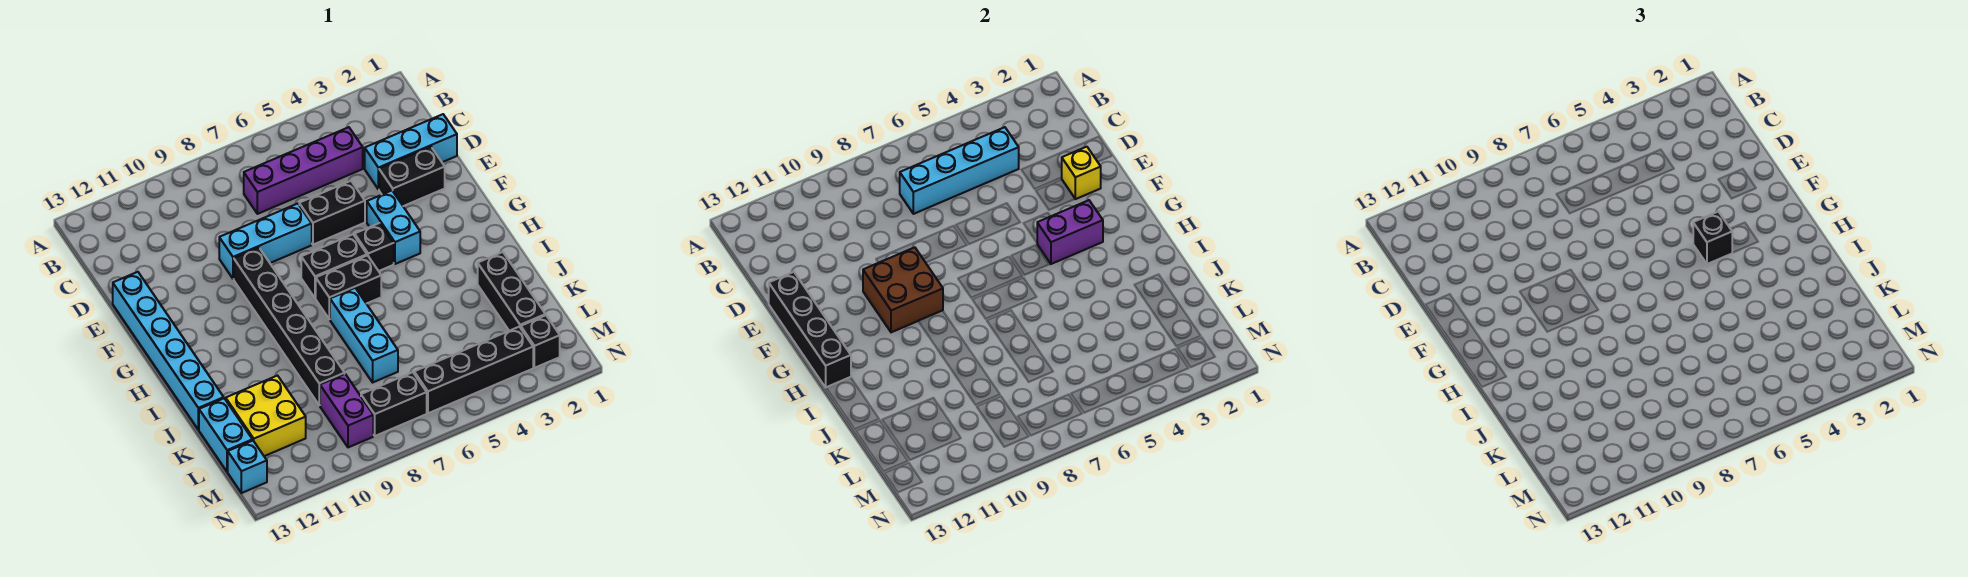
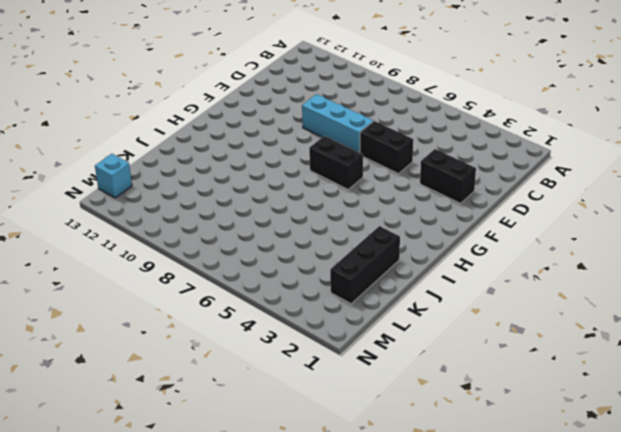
none -> purple brick C4:C7 level 1
none -> cyan brick D1:D3 level 1
none -> cyan brick E13:J13 level 1

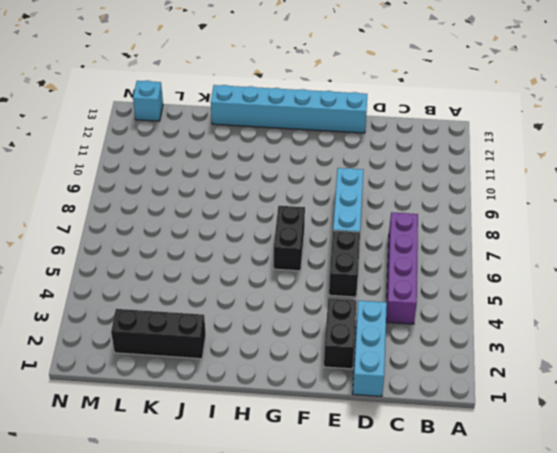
none -> cyan brick F4:G4 level 1
none -> black brick F9:K9 level 1
none -> black brick G5 level 1

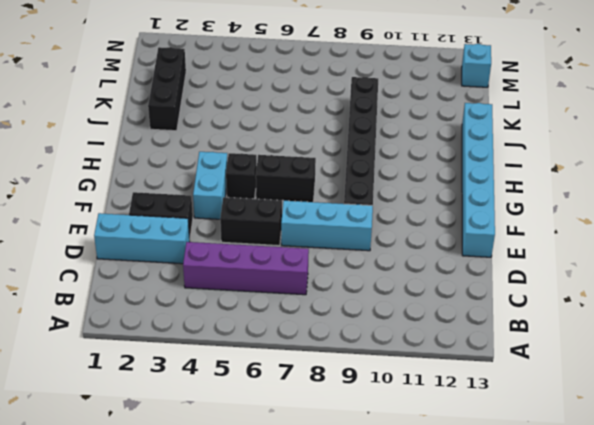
none -> black brick H6:H7 level 1
none -> cyan brick I7:K7 level 1
none -> yellow brick K11:L12 level 1

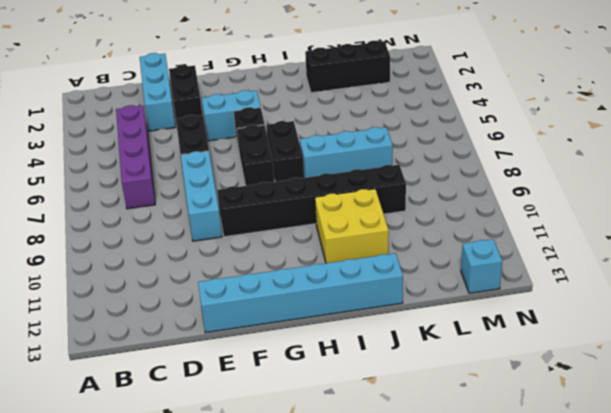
yellow brick I10:J11 level 1 -> yellow brick K11:L12 level 1
none -> cyan brick K13:L13 level 1
none -> purple brick L9:M9 level 1
none -> black brick M2 level 1

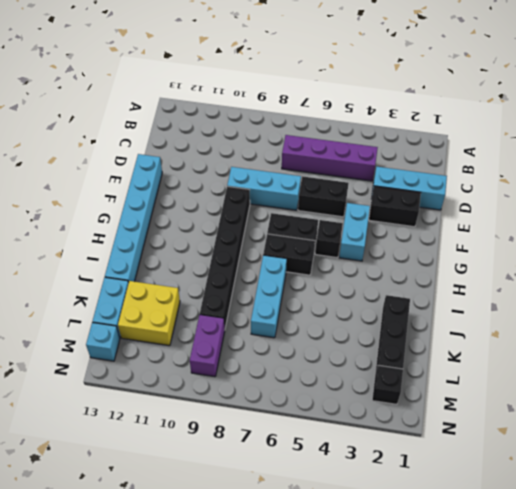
none -> black brick M3:M6 level 1
none -> black brick M7:M8 level 1
none -> cyan brick C4:C7 level 2

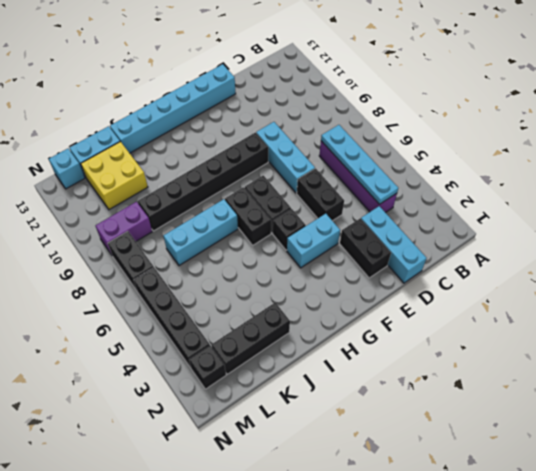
cyan plate C4:C7 level 2 -> cyan brick C4:C7 level 2
none -> yellow brick E2 level 2
none -> black brick E13:H13 level 2
none -> brown brick F9:G10 level 2

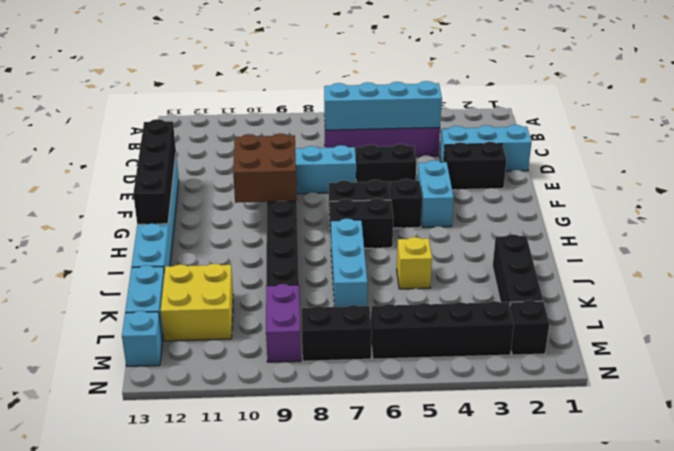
yellow brick J5 level 1 -> yellow brick E2 level 2
none -> purple brick G3:G4 level 2
none -> black brick G4 level 3

